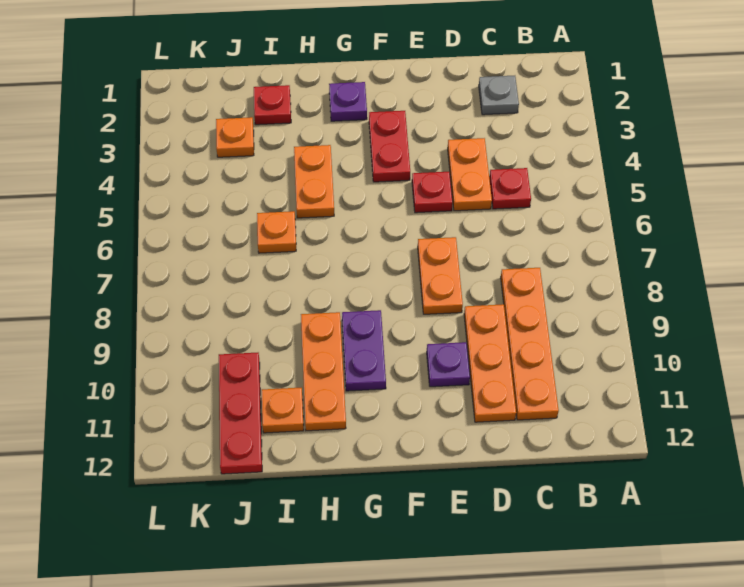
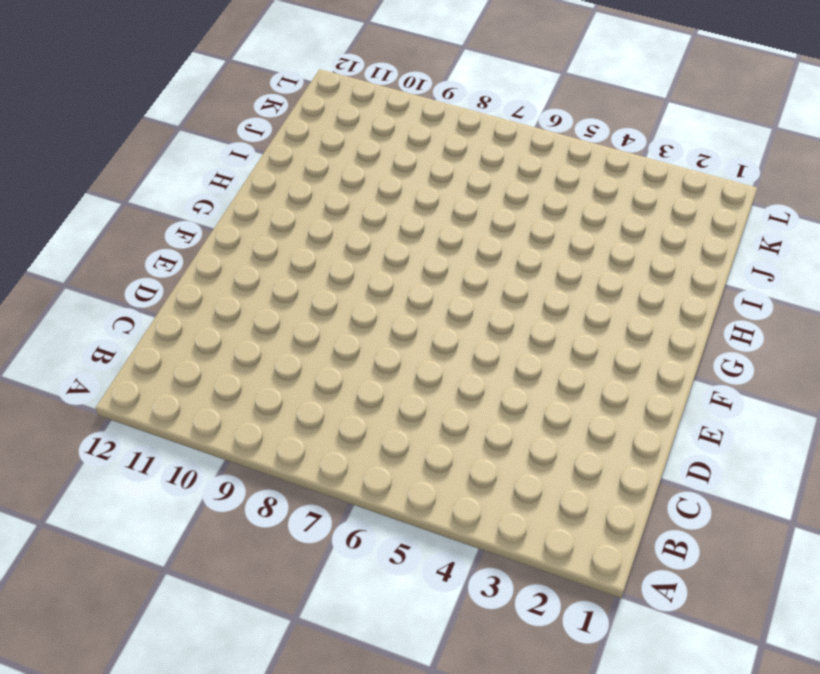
none -> grey plate C2 level 1
none -> red plate C5 level 1
none -> orange plate C8:C11 level 1

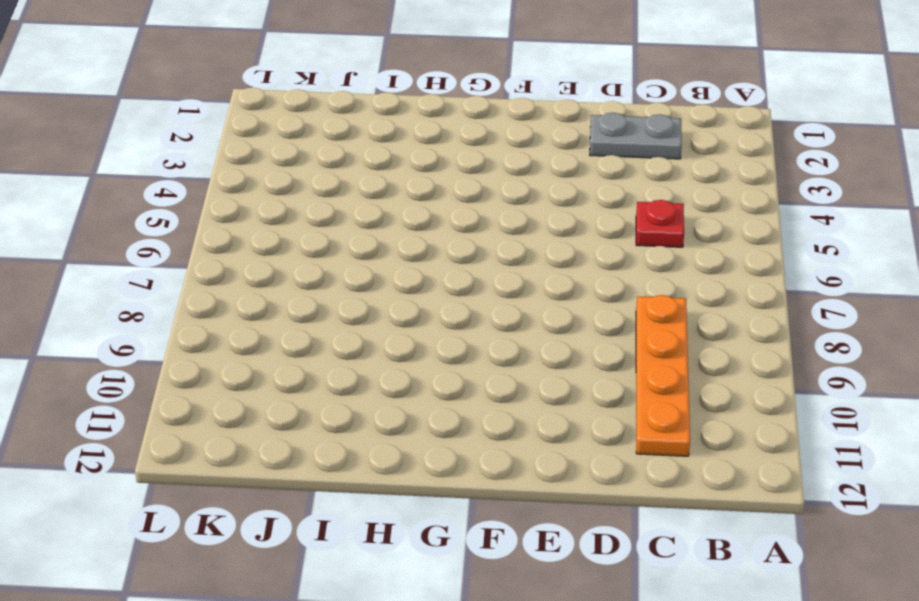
grey plate C2:D2 level 1 -> grey plate C2 level 1
none -> orange plate D4:D5 level 1
none -> orange plate D9:D11 level 1
none -> red plate E5 level 1

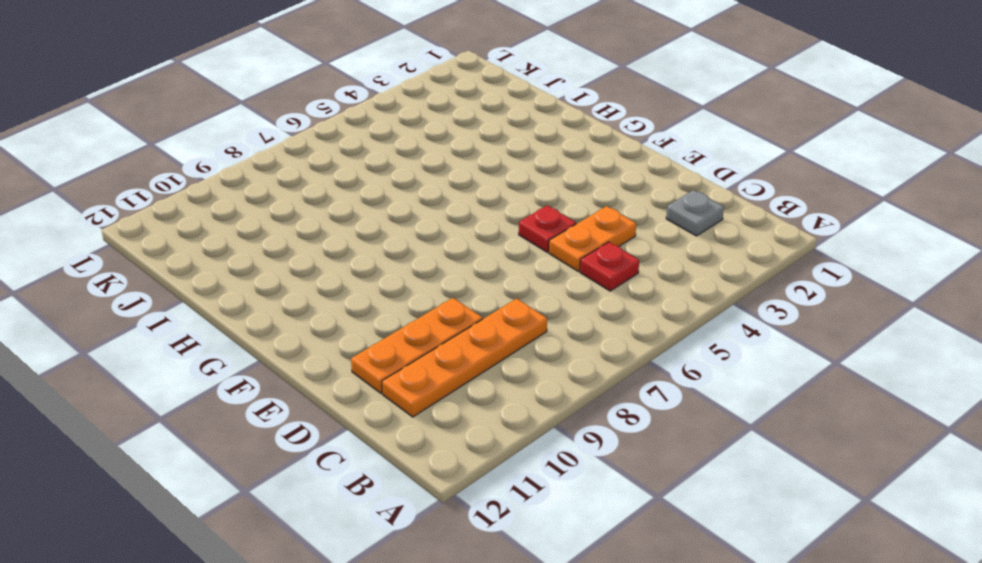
none -> orange plate E7:E8 level 1
none -> purple plate E10 level 1
none -> red plate F3:F4 level 1

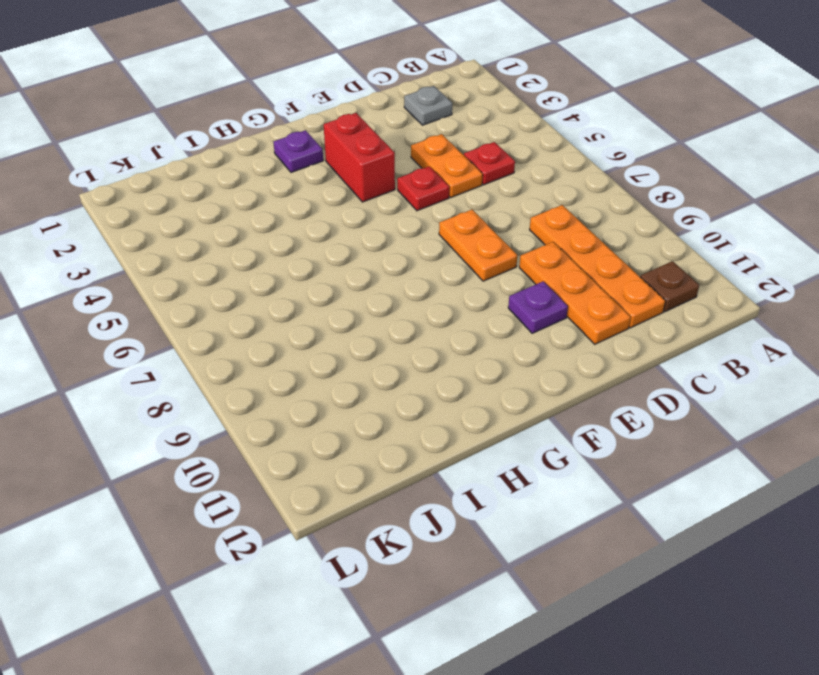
brown plate B11 level 1 -> none
red brick F3:F4 level 1 -> red plate F3:F4 level 1
none -> purple plate G9:G10 level 1
none -> orange plate H4:H5 level 1
none -> orange plate H9:H11 level 1

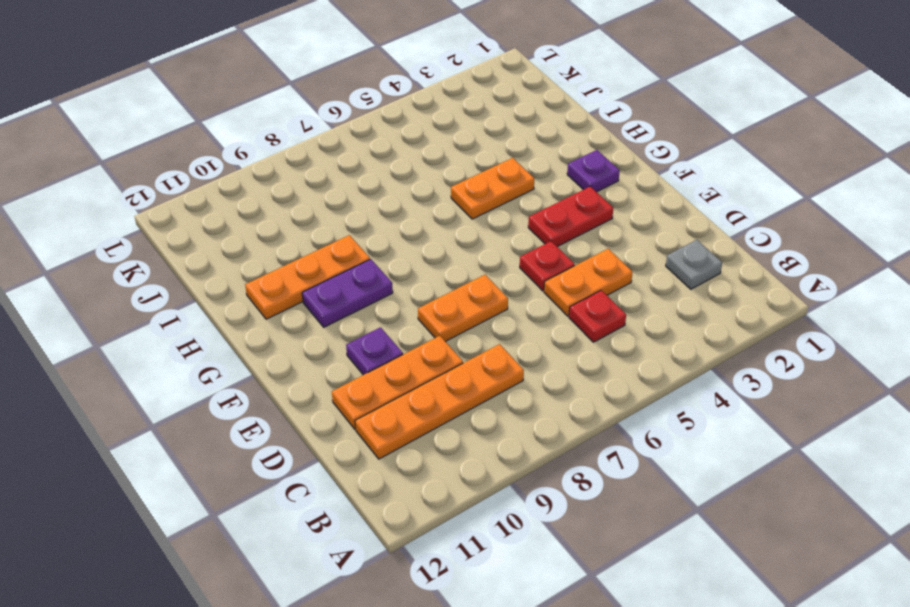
none -> red plate I2 level 1
none -> orange plate I6 level 1
none -> orange plate I11 level 1

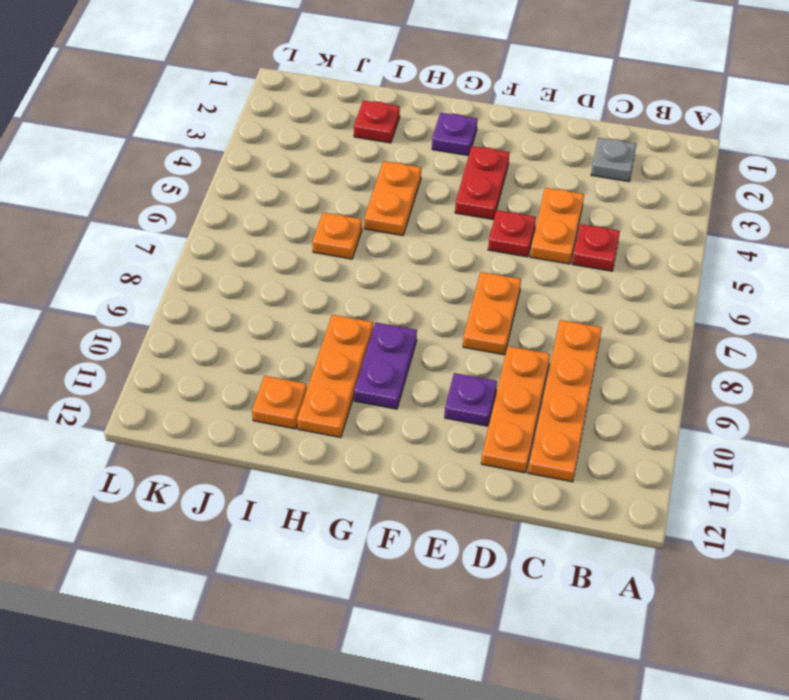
none -> orange plate J3 level 1
none -> red plate J10:J12 level 1

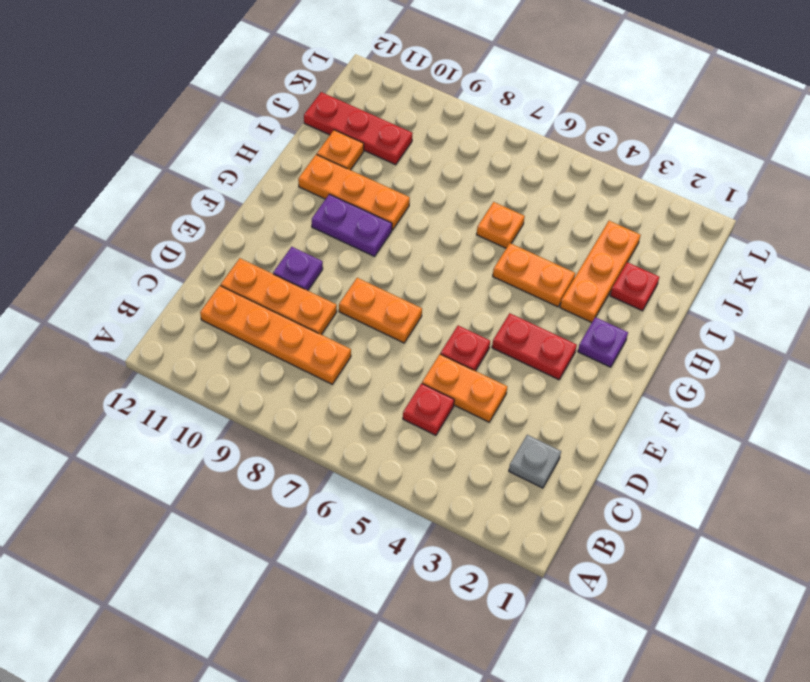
orange plate H3:J3 level 1 -> orange plate J3 level 1

